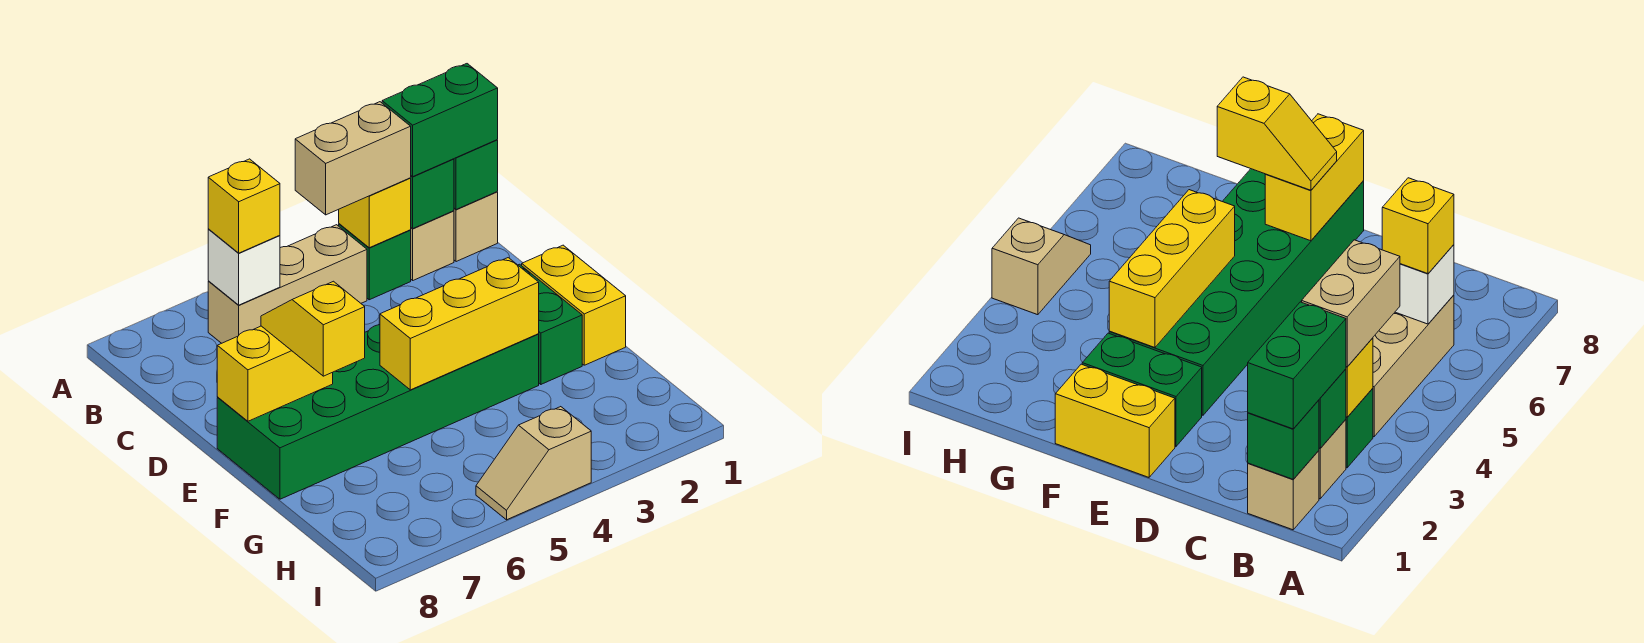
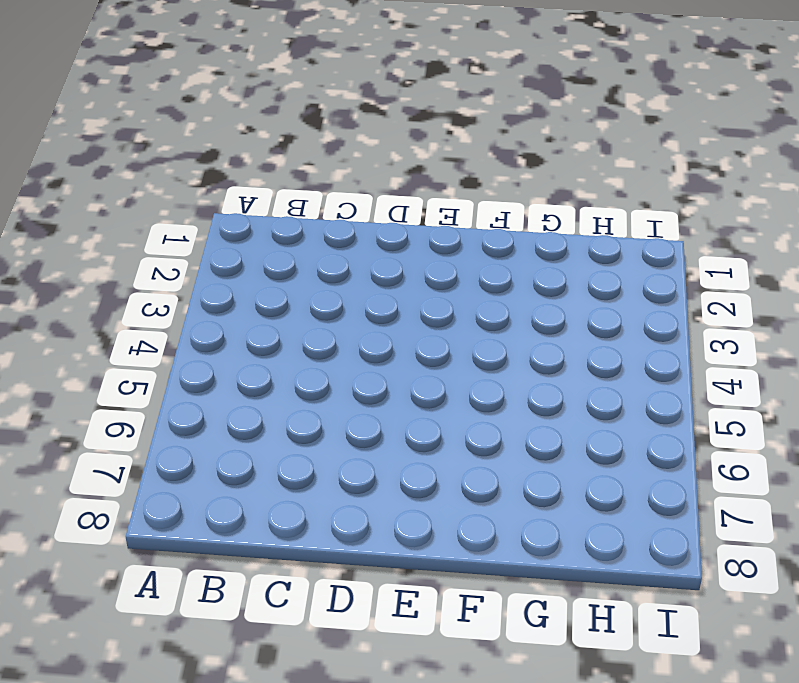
none -> tan brick B1 level 1
none -> tan brick B2 level 1
none -> green brick B3 level 1

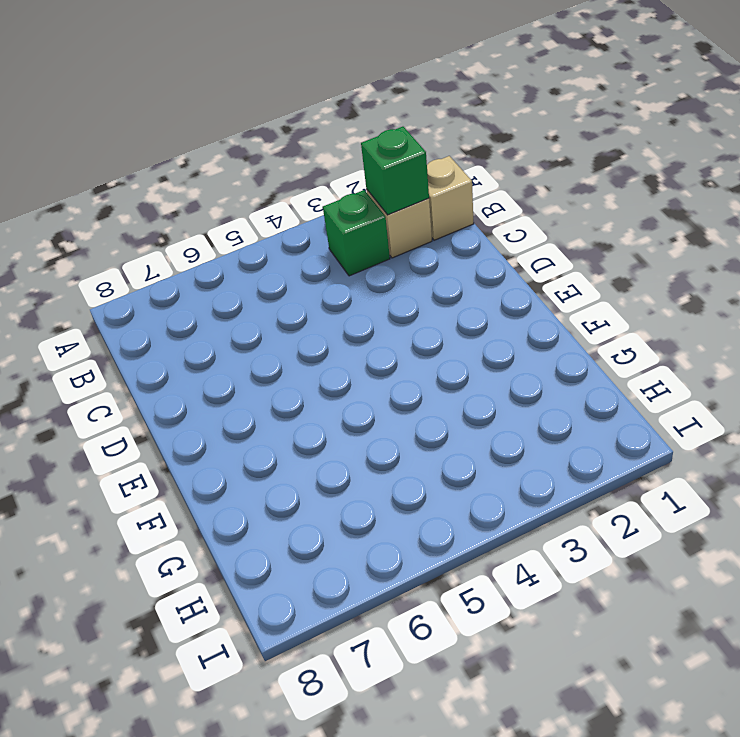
none -> tan brick B4:B6 level 1
none -> yellow brick E1:F1 level 1
none -> green brick E2:F2 level 1

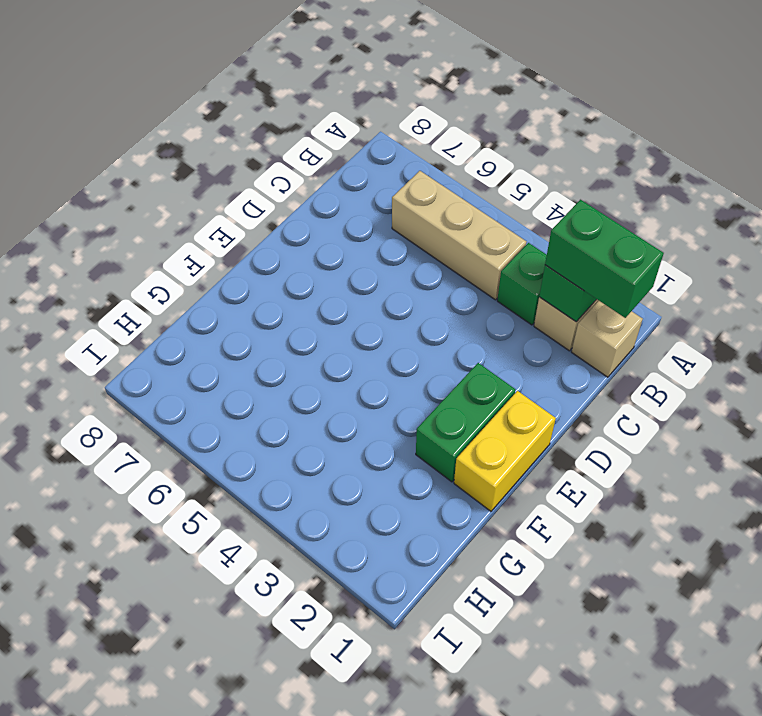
none -> green brick E3:F8 level 1
none -> tan slope I4:I5 level 1 top 4
none -> green brick B1 level 2

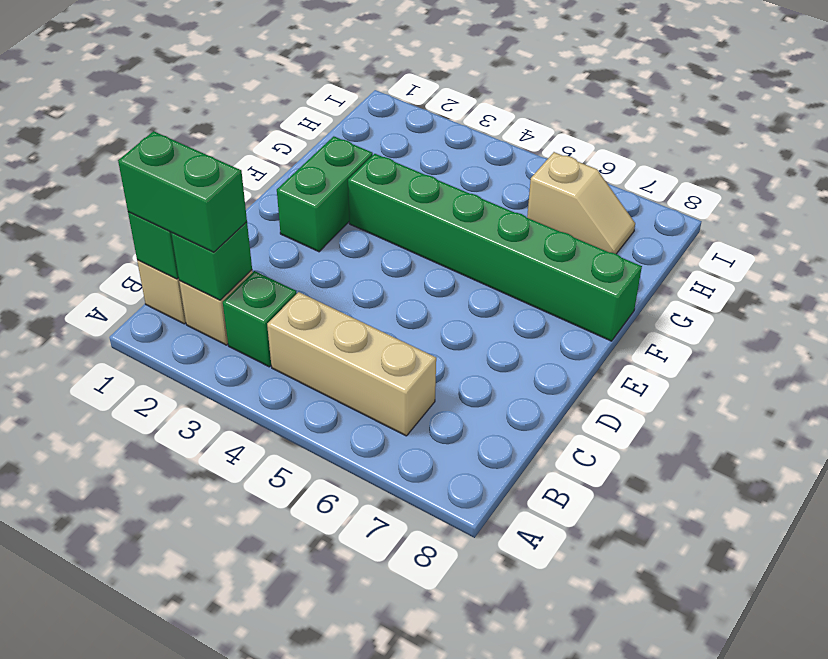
green brick F3:F8 level 1 -> green brick E3:F8 level 1
tan slope H6:H7 level 1 top 6 -> tan slope I4:I5 level 1 top 4
none -> yellow brick E1:F1 level 1
none -> yellow brick B3 level 2
none -> white brick B6 level 2

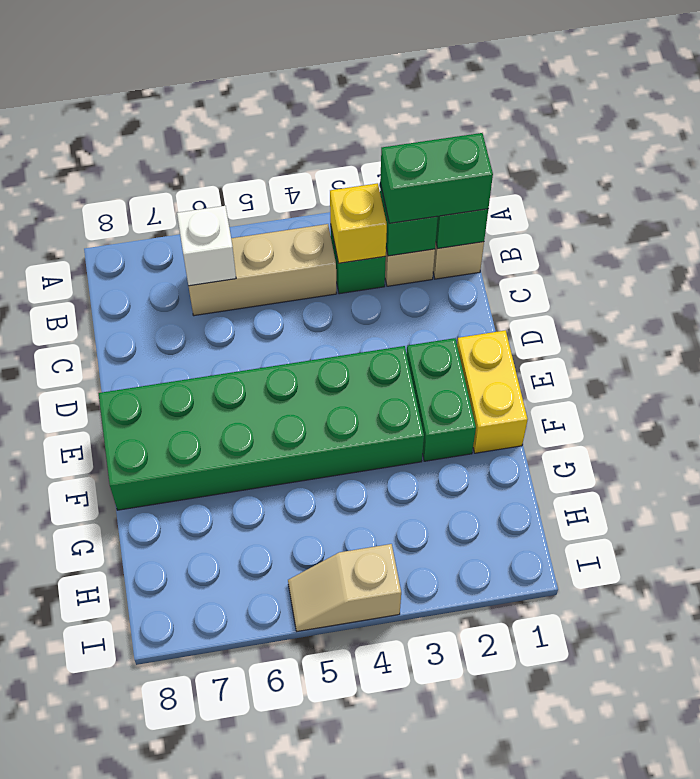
none -> yellow brick E7:E8 level 2
none -> yellow brick F3:F5 level 2
none -> tan brick B3:B4 level 3

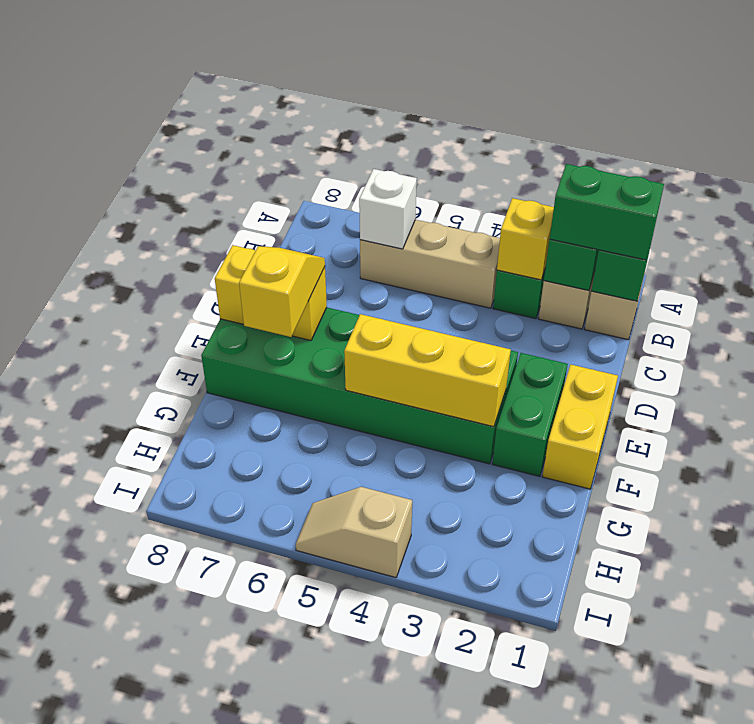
none -> tan brick B3:B4 level 3
none -> yellow brick B6 level 3

